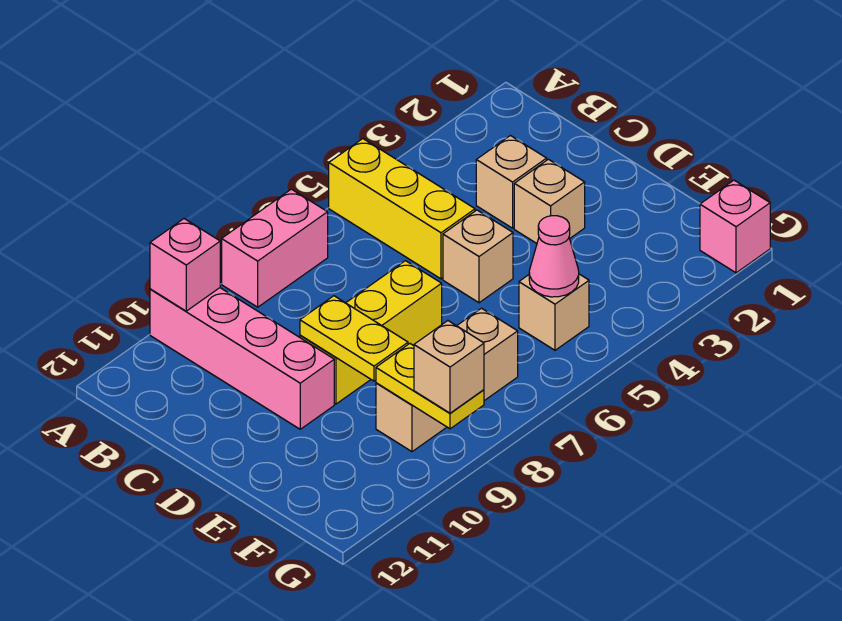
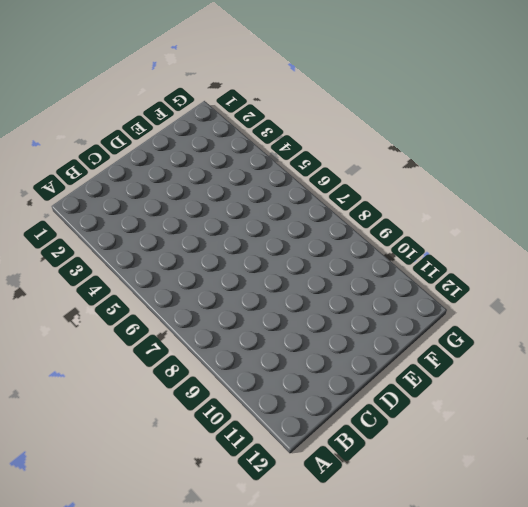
none -> yellow brick A5:C5 level 1
none -> pink brick A7:A8 level 1
none -> pink brick A10:D10 level 1

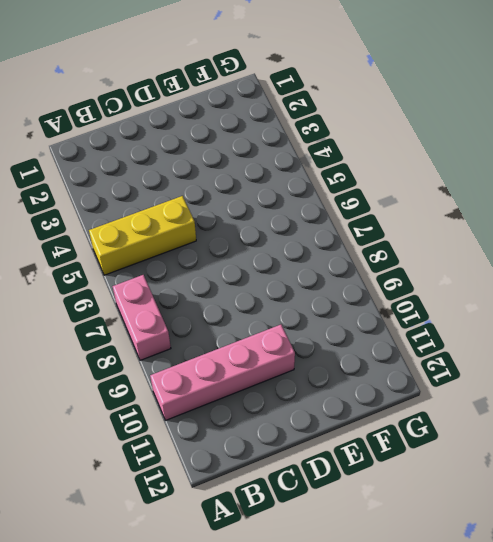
none -> tan brick C3 level 1
none -> tan brick D3 level 1
none -> tan brick D5 level 1

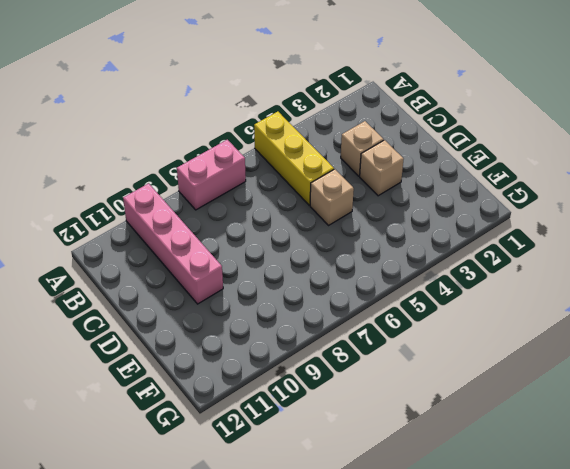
none -> yellow brick D7:D9 level 1
none -> tan brick F5 level 1
none -> tan brick F7:F9 level 1

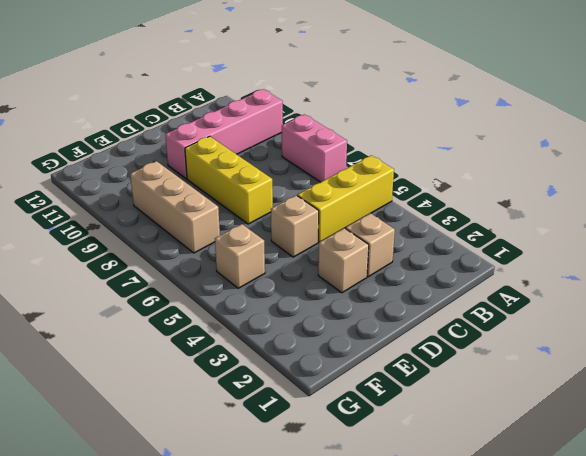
none -> pink brick G1 level 1
none -> pink brick A10 level 2
none -> yellow plate D9:E9 level 2

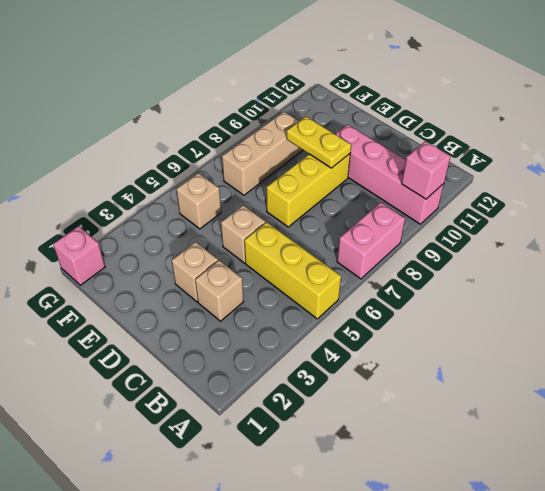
none -> pink cone F5 level 2
none -> yellow plate F9:G9 level 2
none -> tan brick G9 level 3

